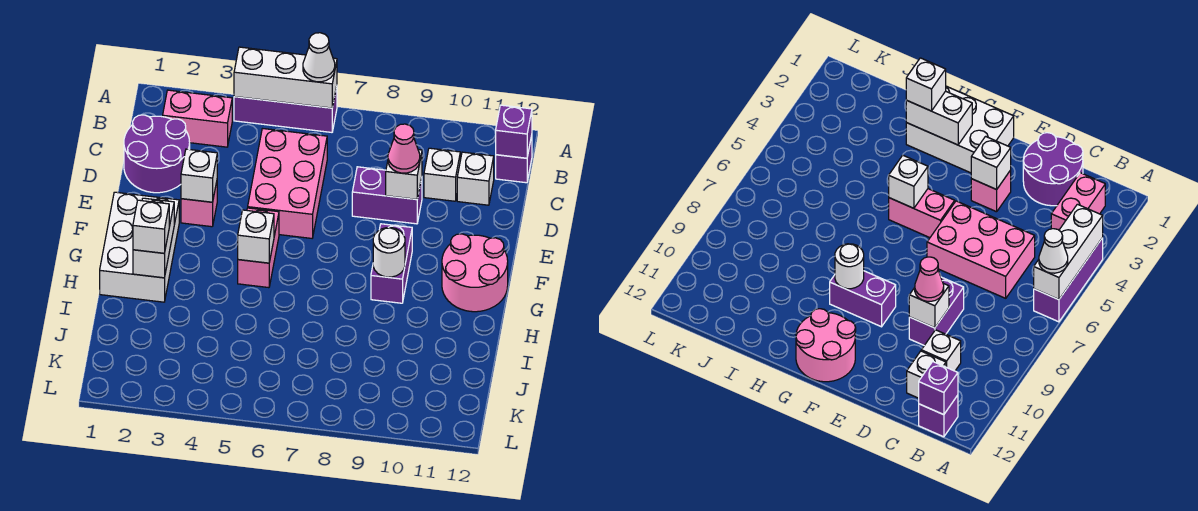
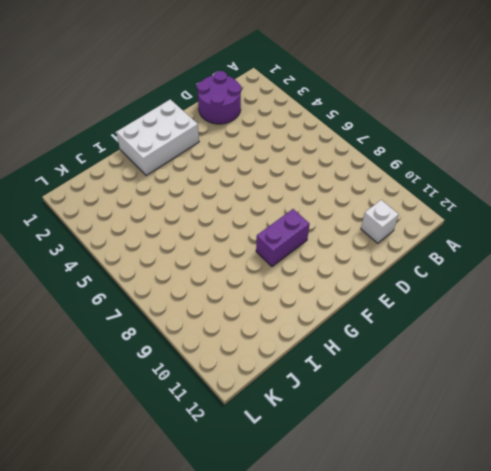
none -> purple brick A4:A6 level 1
none -> pink brick B2:B3 level 1
none -> purple brick B12 level 1

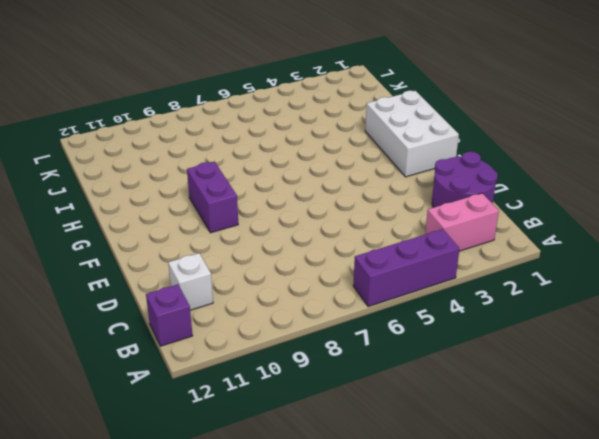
none -> pink brick C5:E6 level 1
none -> white brick C10 level 1
none -> purple brick D8:D9 level 1

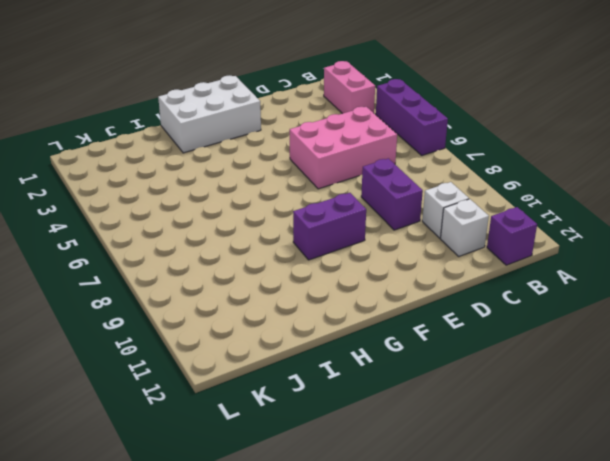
none -> purple round brick C1:D2 level 1
none -> pink brick E3 level 1
none -> pink brick F5:G5 level 1

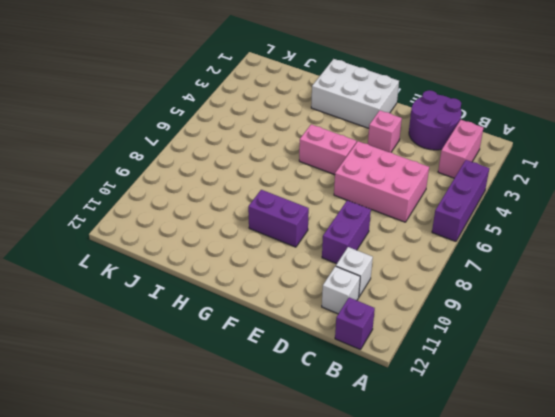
none -> pink round brick F11:G12 level 1
none -> white brick A4:A6 level 2
none -> purple brick B12 level 2

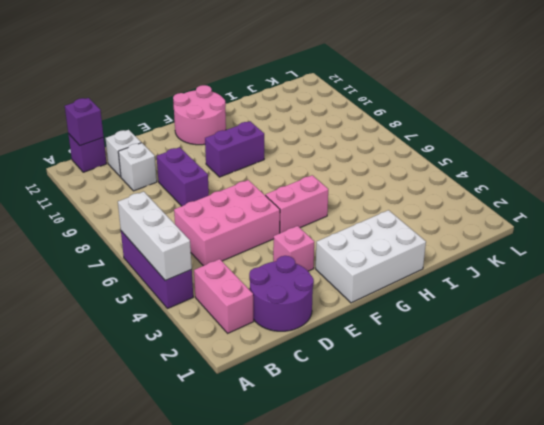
none -> white brick D9 level 2
none -> white brick E3 level 2
none -> white brick G2:H2 level 2

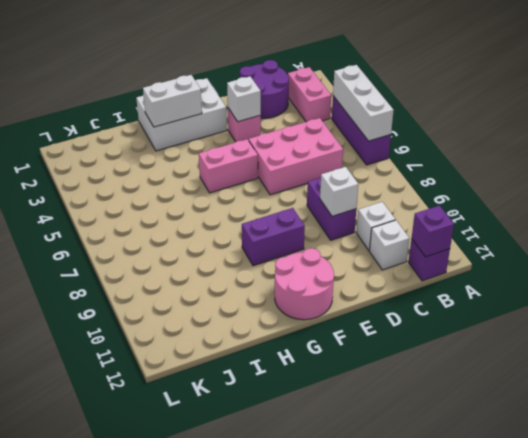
none -> white brick G5 level 2
none -> white round brick G9 level 2
none -> white cone A6 level 3

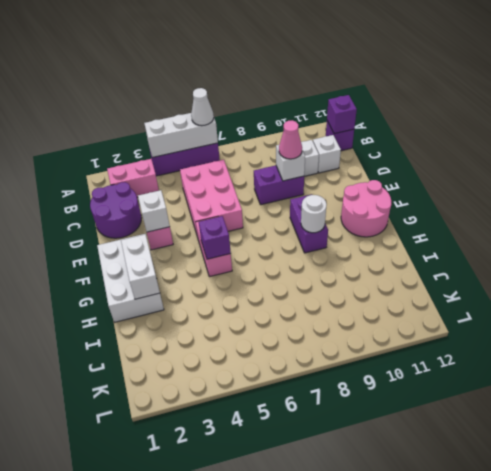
purple brick G5 level 2 -> white brick G5 level 2
none -> white brick H2 level 3

